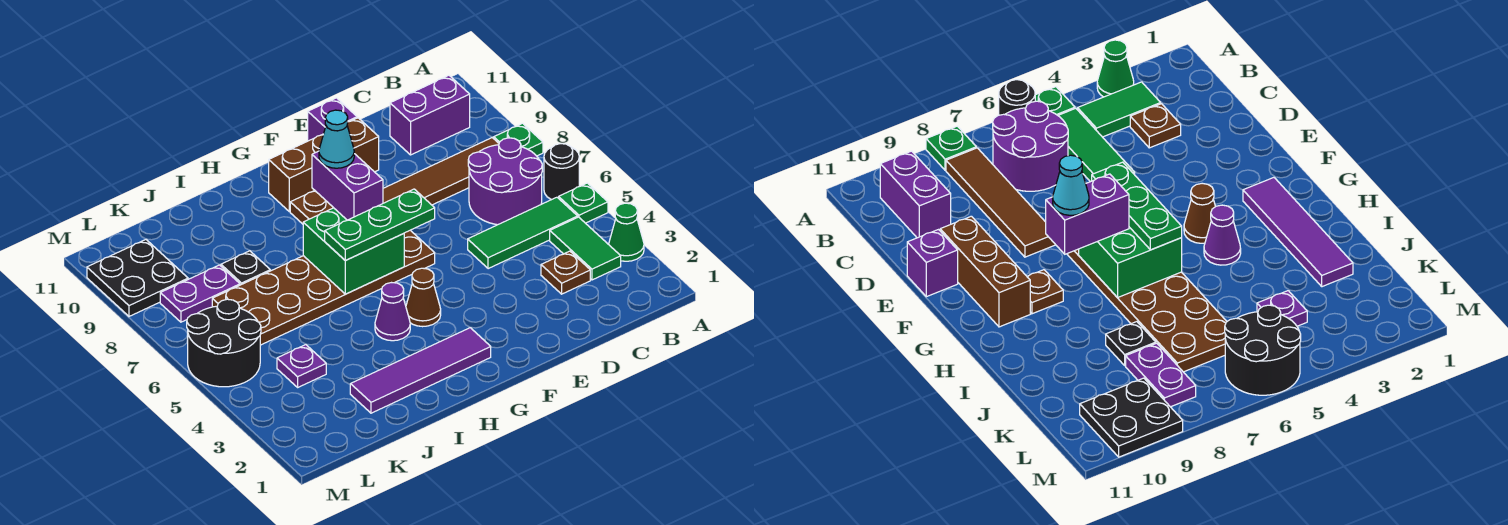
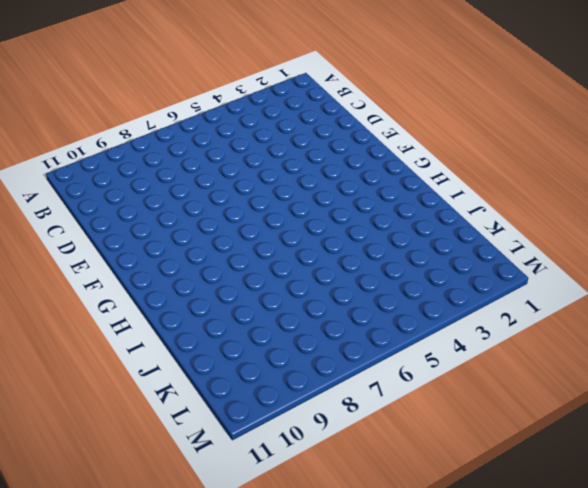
none -> green cone A3 level 1
none -> green plate A5 level 1
none -> black round brick A6 level 1

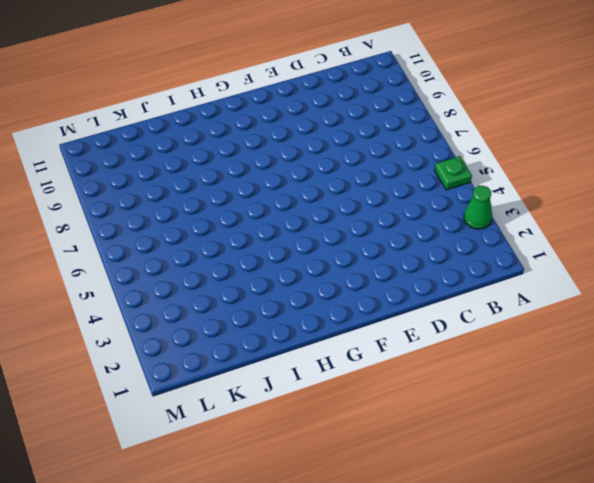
none -> black round brick A6 level 1
none -> green plate A8 level 1
none -> green tile B3:B4 level 1

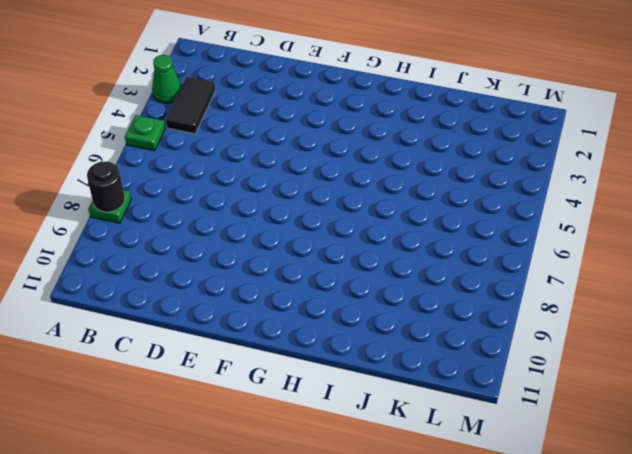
black round brick A8 level 2 -> black round brick A6 level 1
black tile B3:B4 level 1 -> green tile B3:B4 level 1
none -> green tile B5:D5 level 1
none -> purple round brick B6:C7 level 1
none -> brown tile B8:E8 level 1

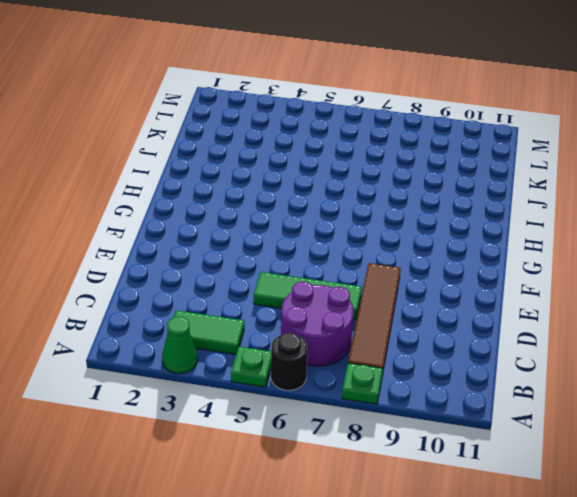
green tile D5:D7 level 1 -> green tile B5:D5 level 1
none -> purple brick B10:C10 level 1
none -> brown plate C3 level 1
none -> brown brick E10:G10 level 1

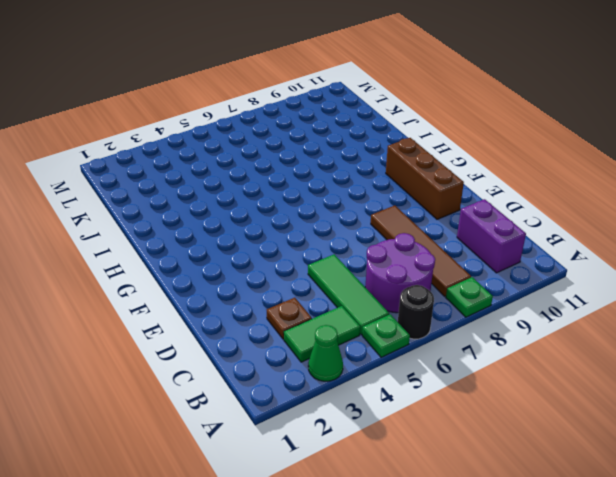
none -> purple brick E11 level 1
none -> brown plate F6:K7 level 1
none -> purple tile G2:J2 level 1

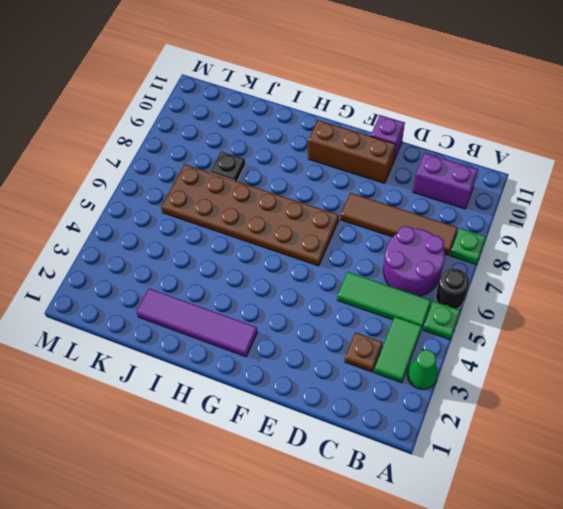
none -> brown cone G4 level 1
none -> brown plate G9 level 1
none -> purple cone H4 level 1

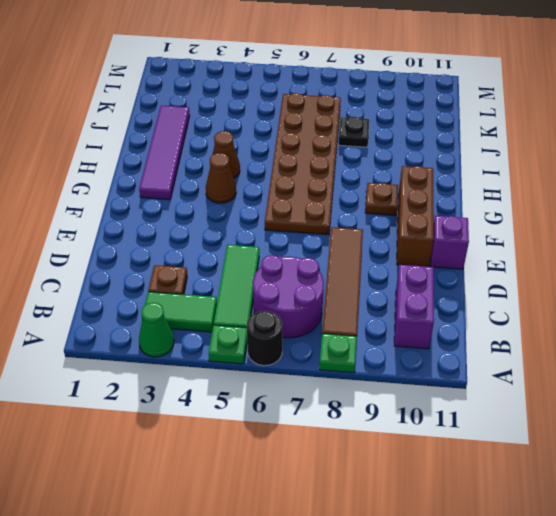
brown cone H4 level 1 -> purple cone H4 level 1
none -> purple plate K4 level 1
none -> purple plate K8:L8 level 1
none -> black round brick L5:M6 level 1

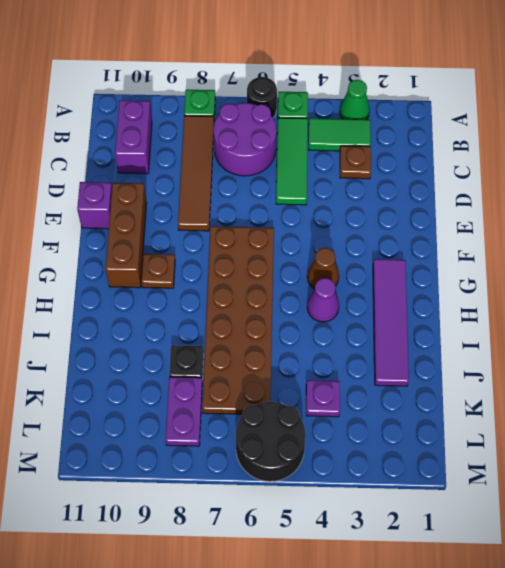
none -> black plate L9:M10 level 1
none -> green brick G6:H7 level 2
none -> green plate F6:H6 level 3

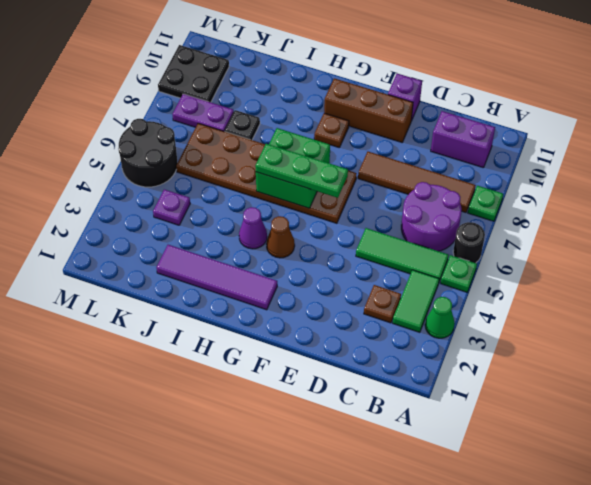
none -> purple brick G7:G8 level 3
none -> cyan cone G8 level 4

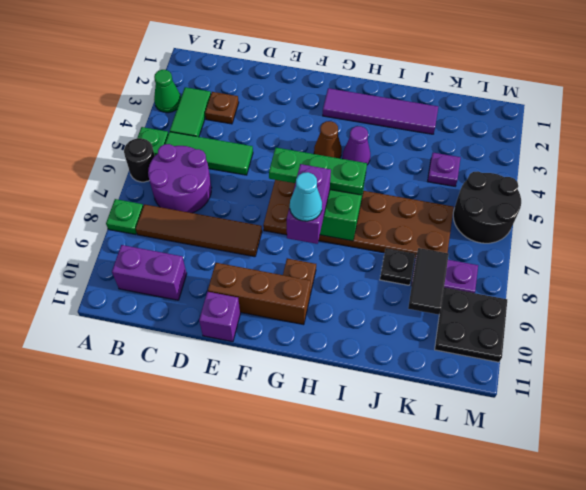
black tile K8:K9 level 2 -> none

